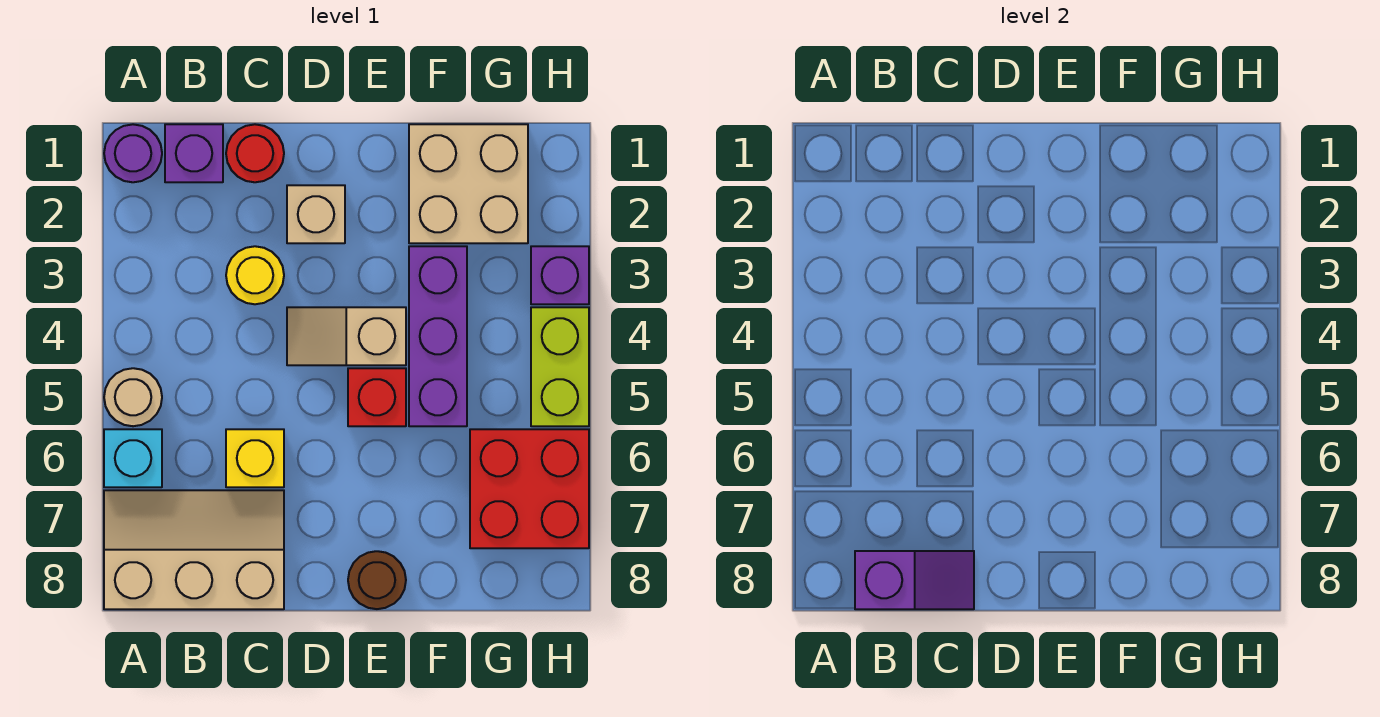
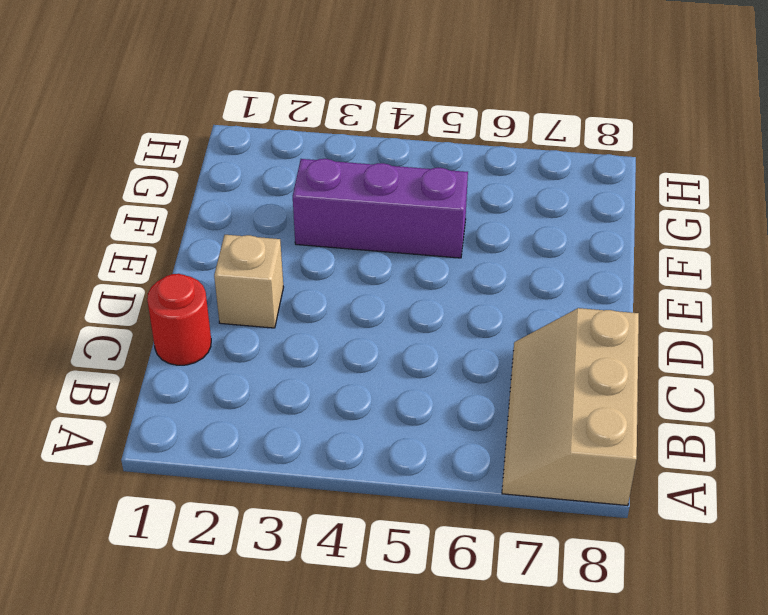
none -> purple round brick A1 level 1
none -> tan round brick A5 level 1
none -> cyan brick A6 level 1

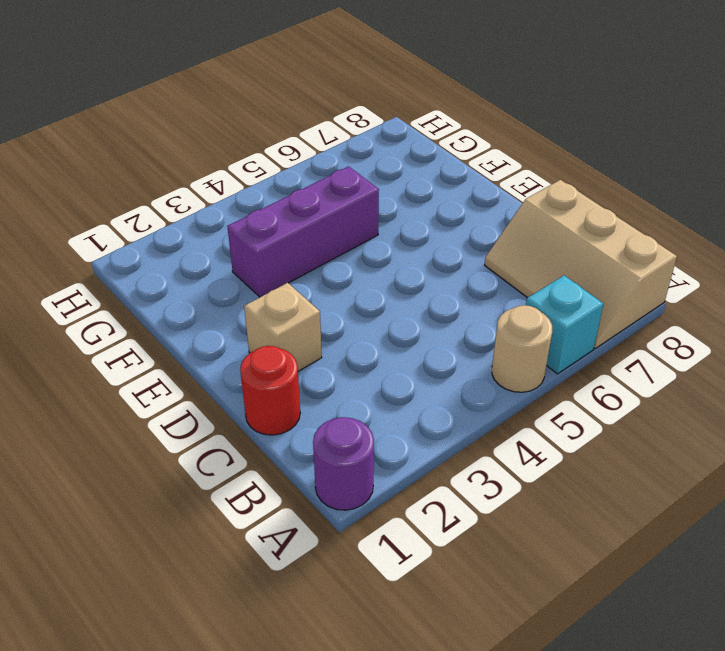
none -> purple brick B1 level 1
none -> yellow round brick C3 level 1
none -> yellow brick C6 level 1

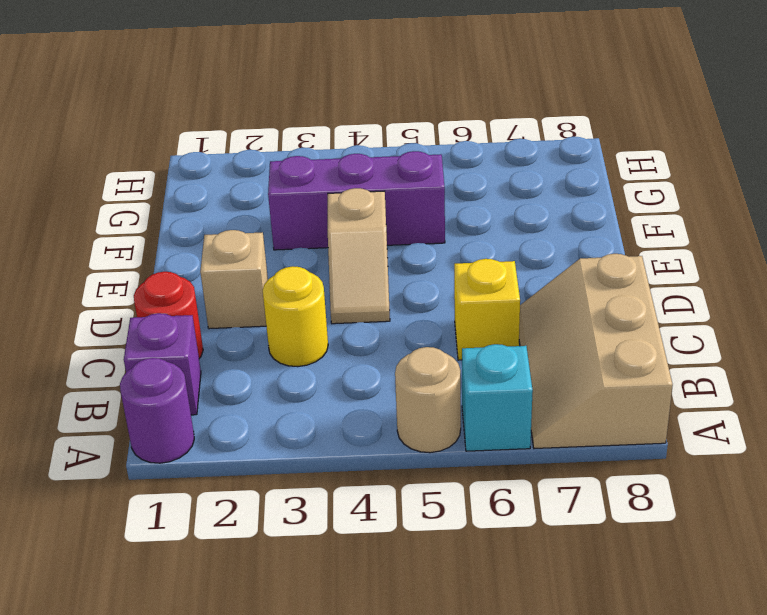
none -> red brick E5 level 1
none -> brown round brick E8 level 1
none -> tan brick F1:G2 level 1

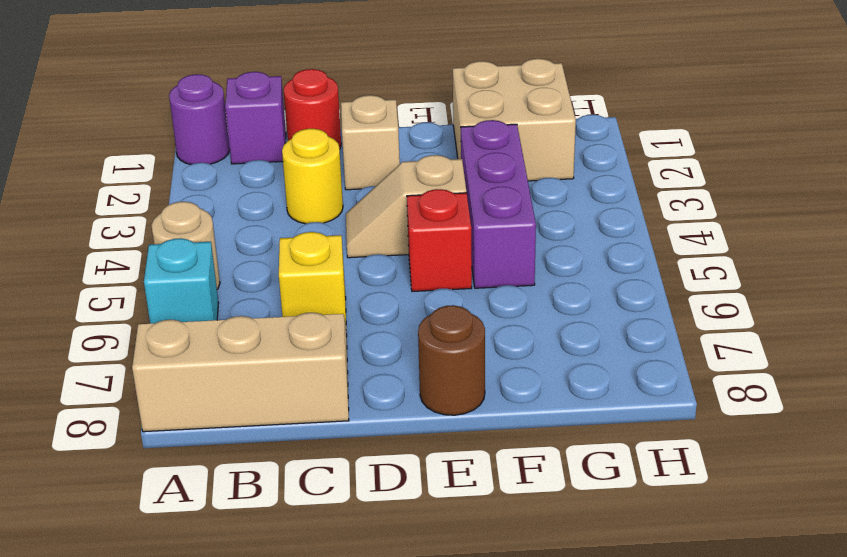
none -> red brick G6:H7 level 1
none -> purple brick H3 level 1
none -> lime brick H4:H5 level 1

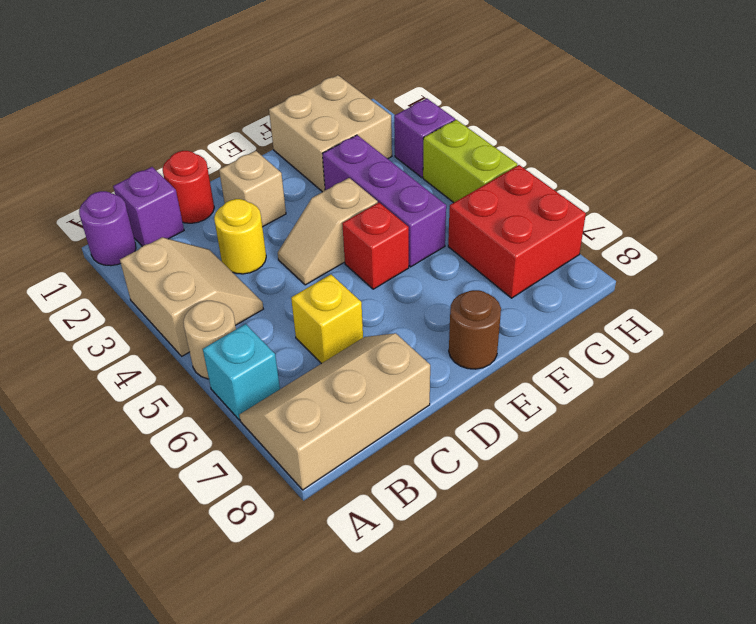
tan slope A3:B4 level 1 top A -> none
none -> purple slope B8:C8 level 2 top B

